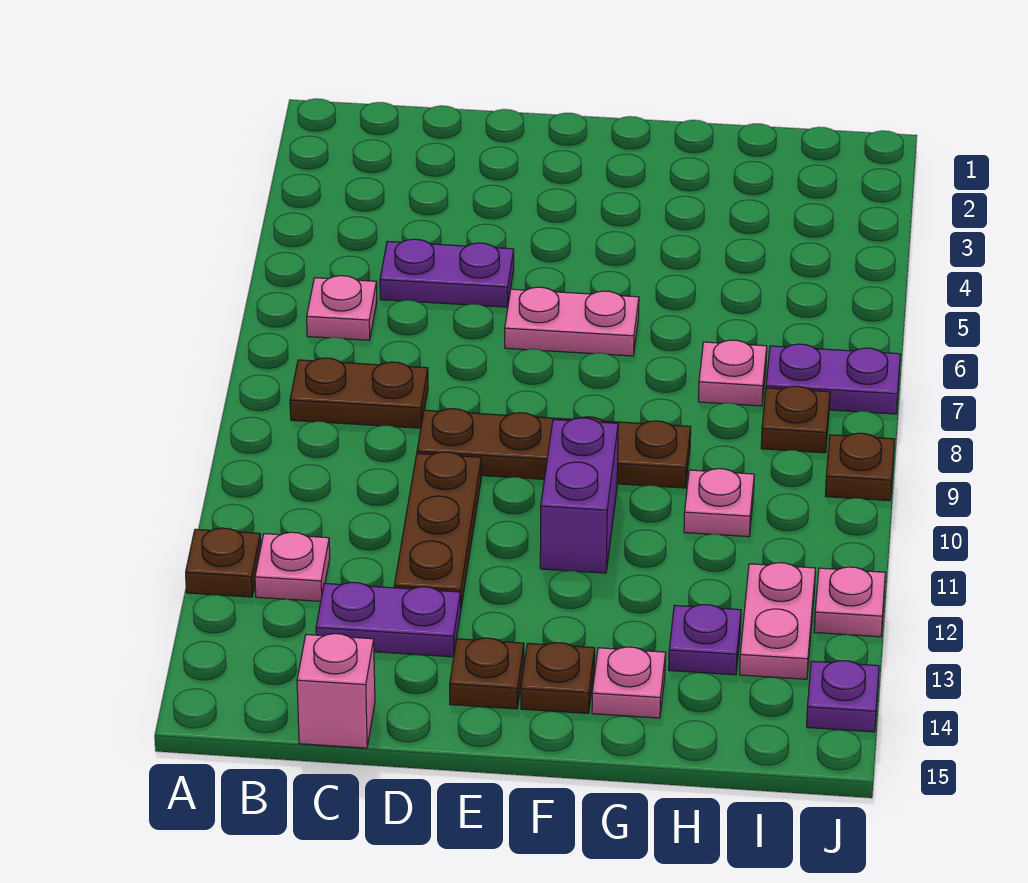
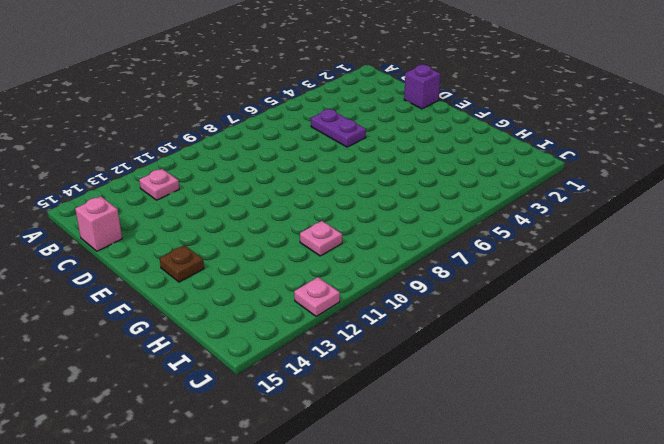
purple brick D1 level 1 -> none
none -> brown plate A12 level 1
none -> pink plate B6 level 1
none -> brown plate B8:C8 level 1

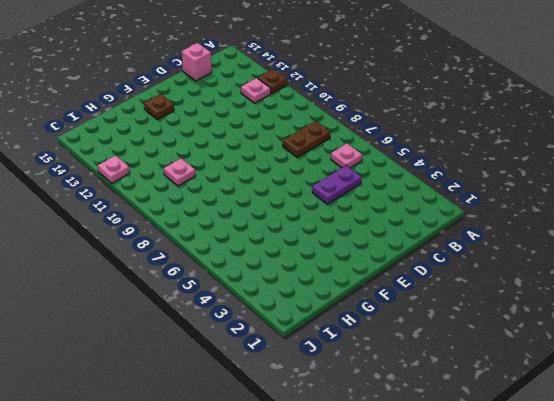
none -> purple plate C13:D13 level 1
none -> brown plate D9:G9 level 1
none -> brown plate D10:D12 level 1

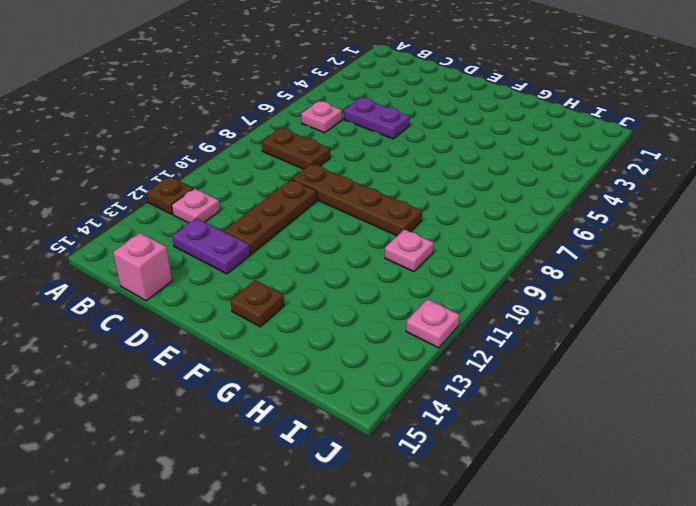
none -> pink plate E6:F6 level 1
none -> brown plate E14 level 1
none -> purple brick F10:F11 level 1

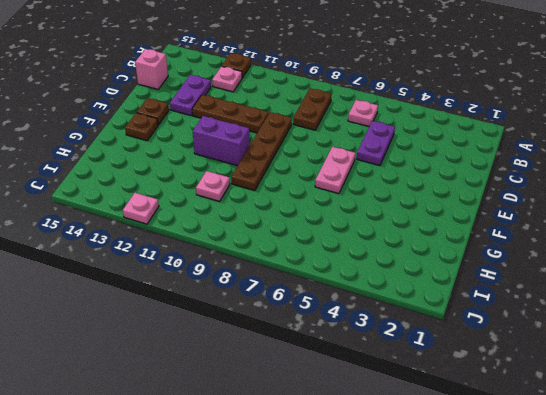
none -> pink plate G14 level 1
none -> pink plate H7 level 1
none -> purple plate H13 level 1

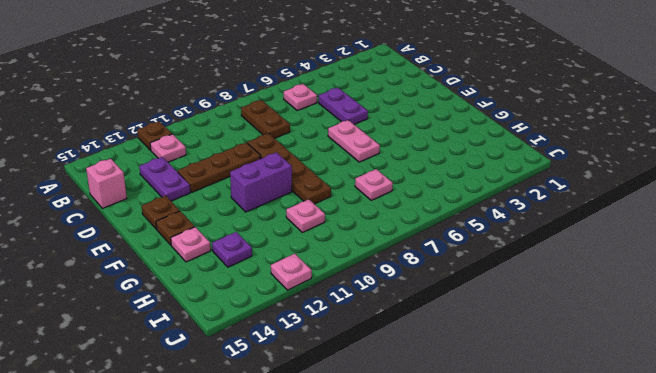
none -> purple plate I7:J7 level 1
none -> brown plate I8 level 1
none -> pink plate I12:I13 level 1

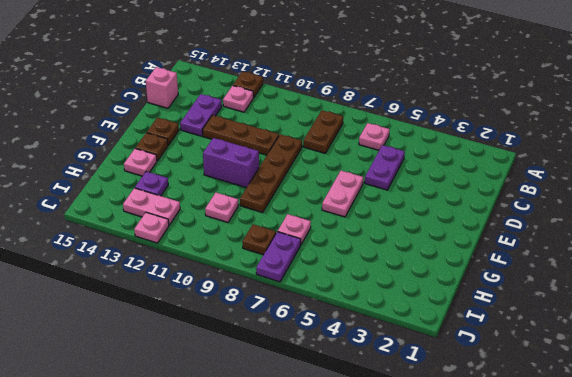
none -> brown plate J9 level 1
none -> purple plate J14 level 1

